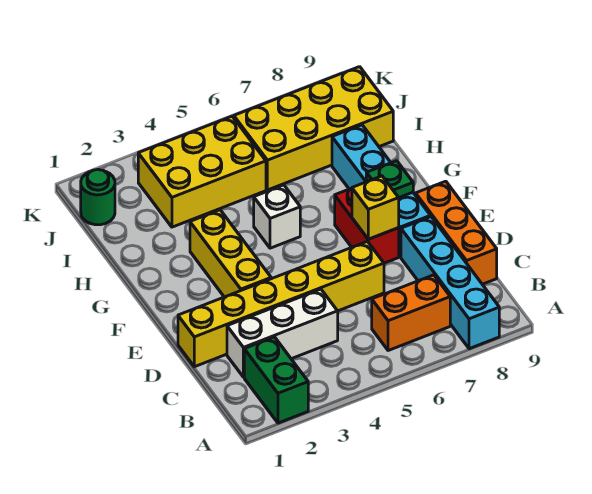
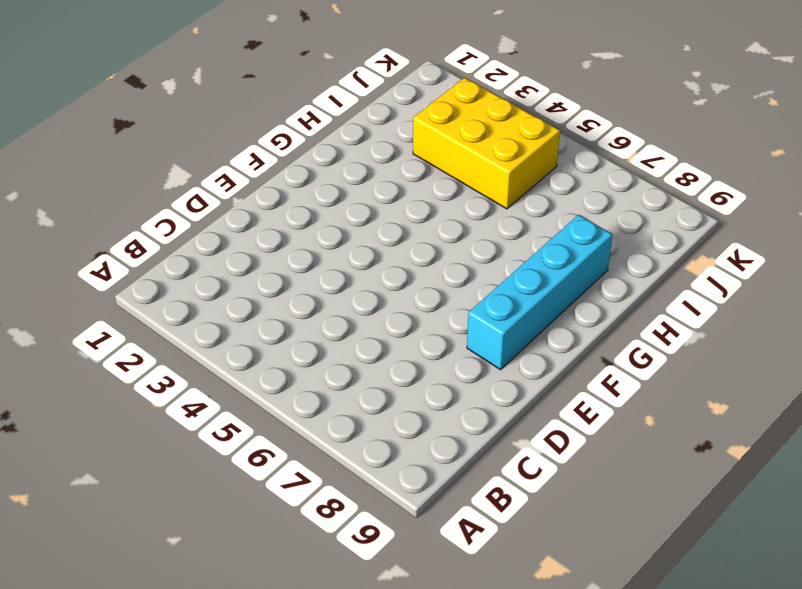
none -> green brick A2:B2 level 1
none -> cyan brick A8:D8 level 1
none -> orange brick B6:B7 level 1

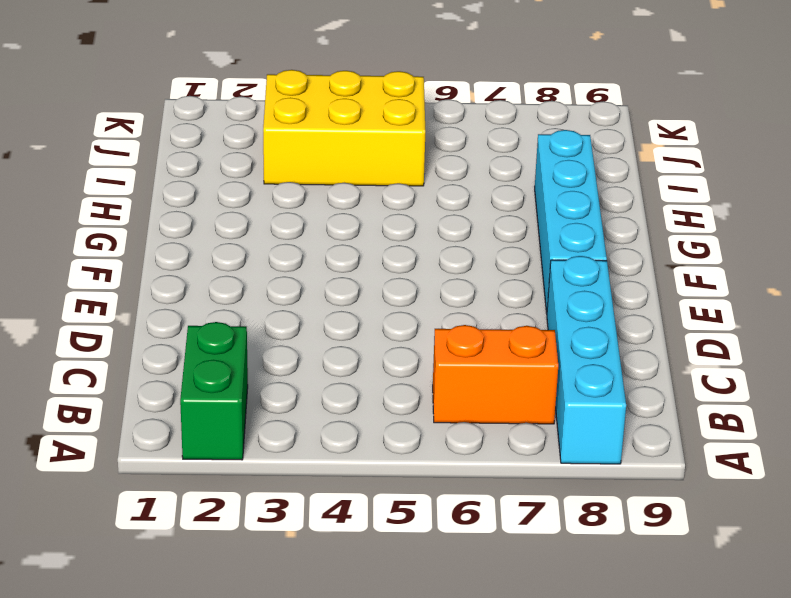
none -> white brick C2:C4 level 1
none -> orange brick C9:E9 level 1
none -> yellow brick D1:D6 level 1

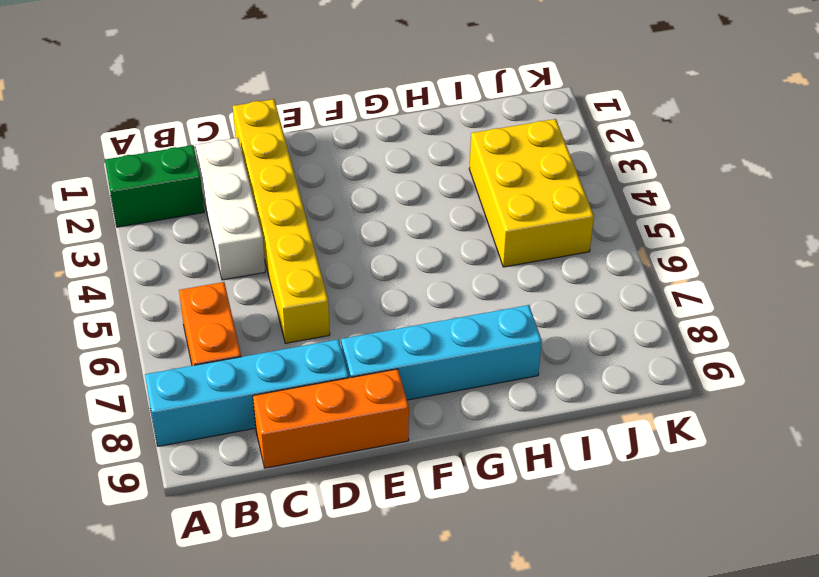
none -> yellow brick E3:G3 level 1
none -> red brick E7:F7 level 1
none -> white brick G5 level 1

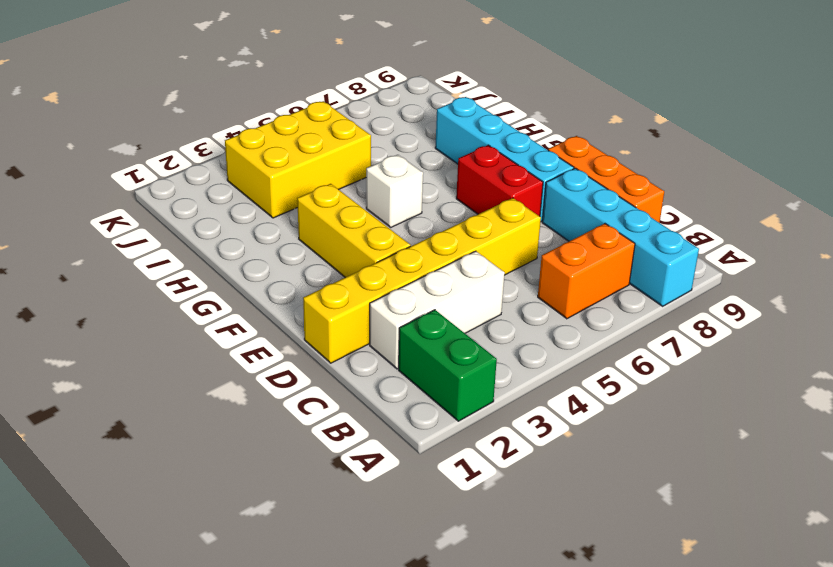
none -> yellow brick I6:J9 level 1
none -> green round brick J1 level 1
none -> yellow brick E7 level 2

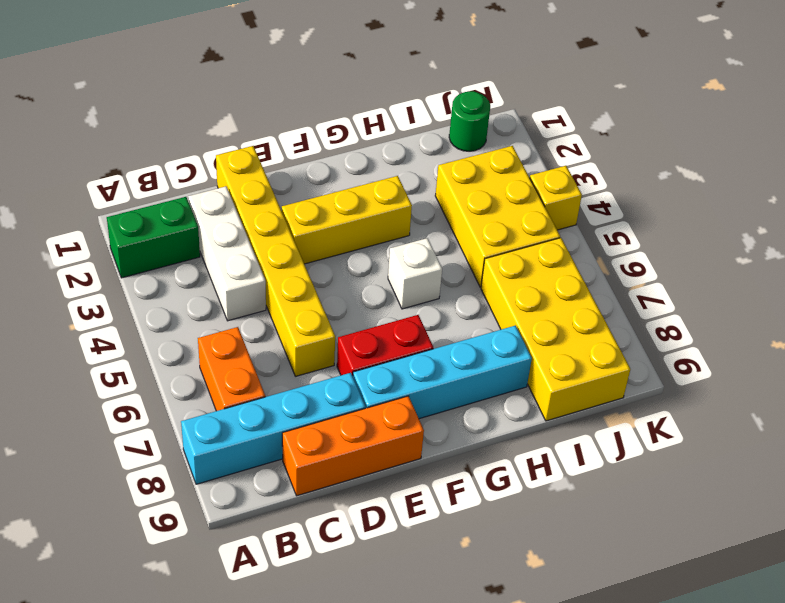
yellow brick K4 level 1 -> yellow brick E7 level 2
none -> green plate F8 level 2

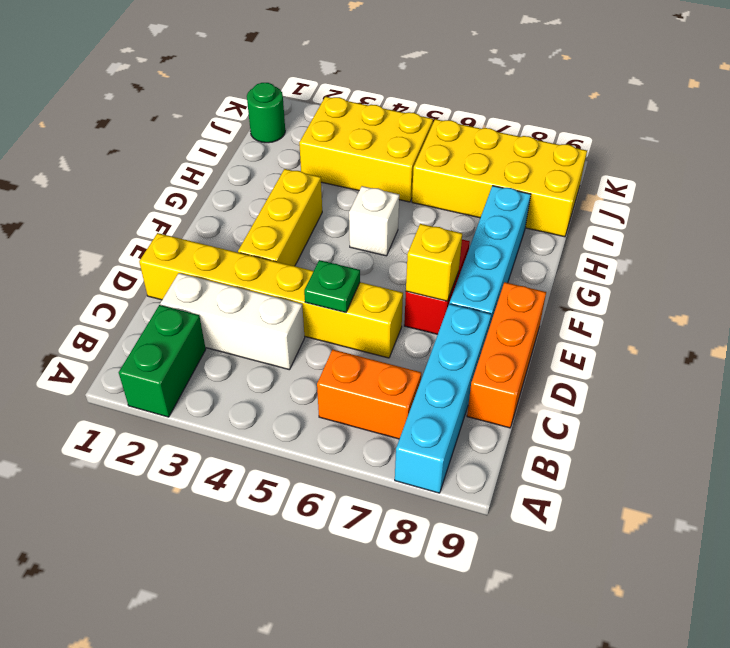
green plate D5 level 2 -> green plate F8 level 2

